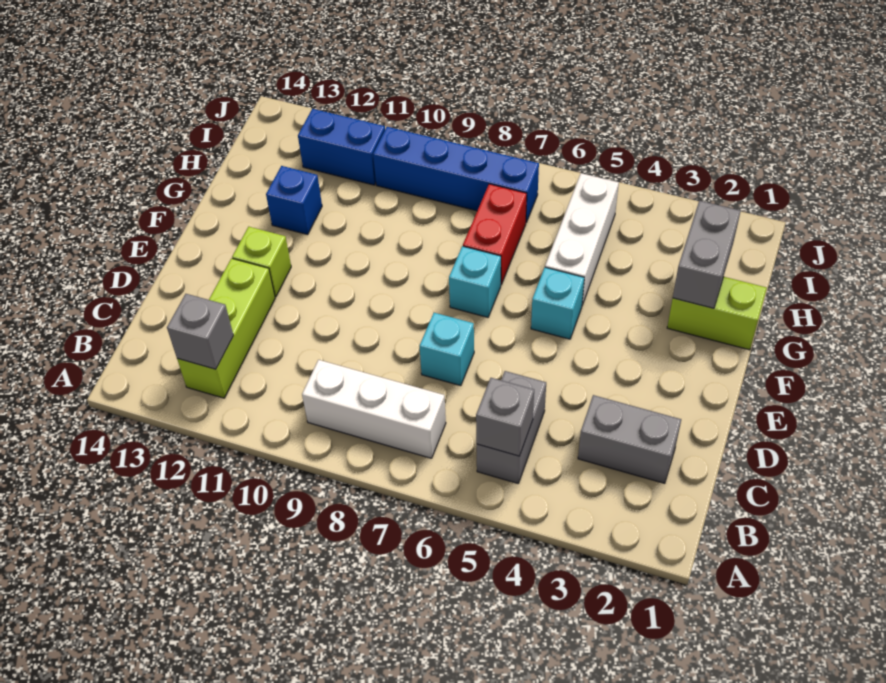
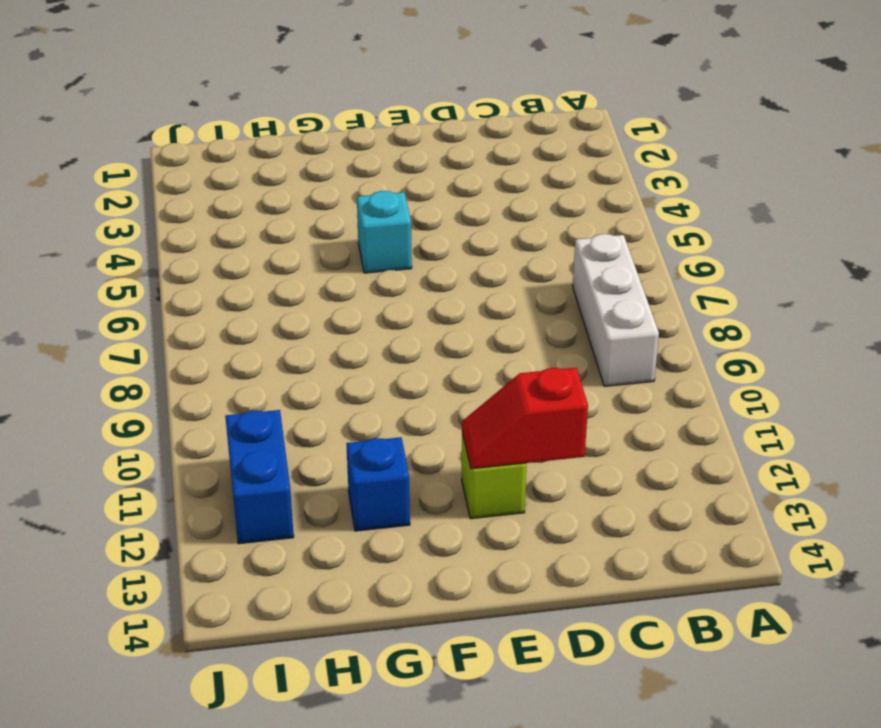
red slope D12:E12 level 2 top D -> none
none -> grey brick B5:C5 level 1
none -> lime brick B12:D12 level 1
none -> grey brick C2:C3 level 1

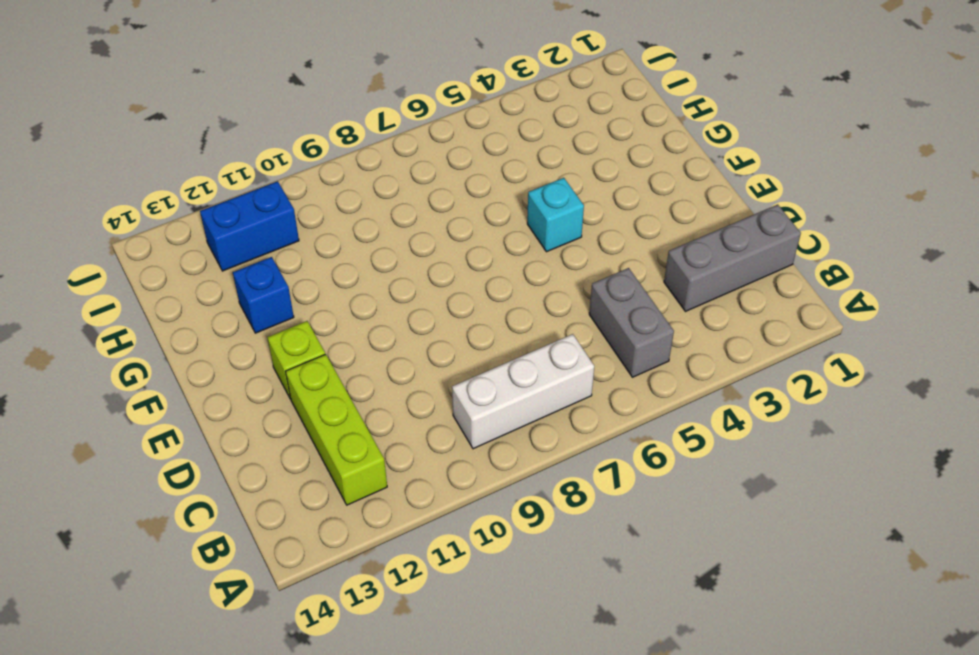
grey brick C1:C3 level 1 -> grey brick C2:C3 level 1
none -> cyan brick D7 level 1
none -> cyan brick F7 level 1
none -> lime brick G1:G2 level 1

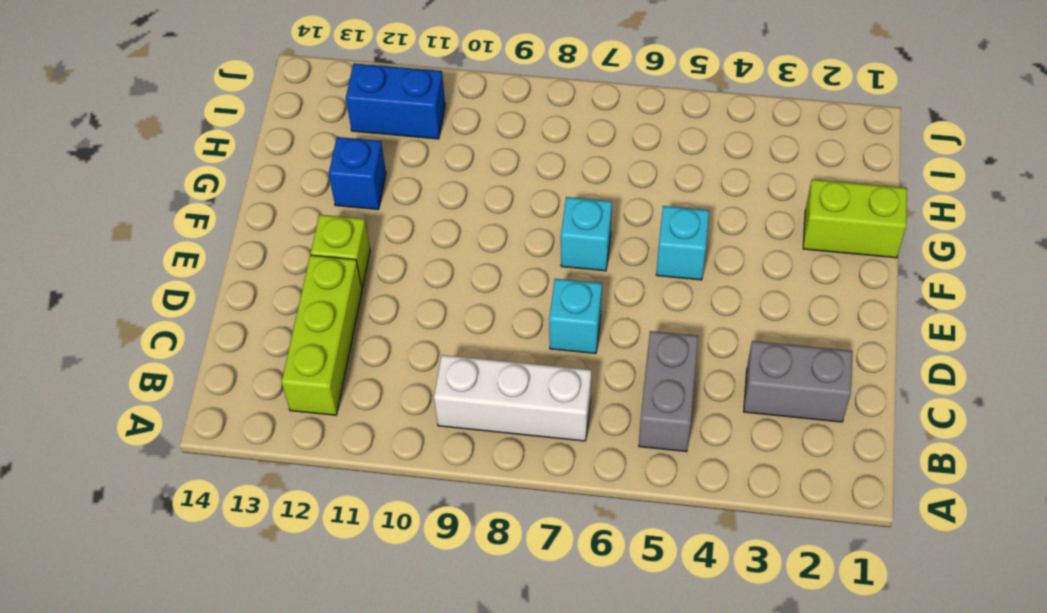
none -> white brick G5:I5 level 1
none -> red brick G7:H7 level 1
none -> blue brick I7:I10 level 1

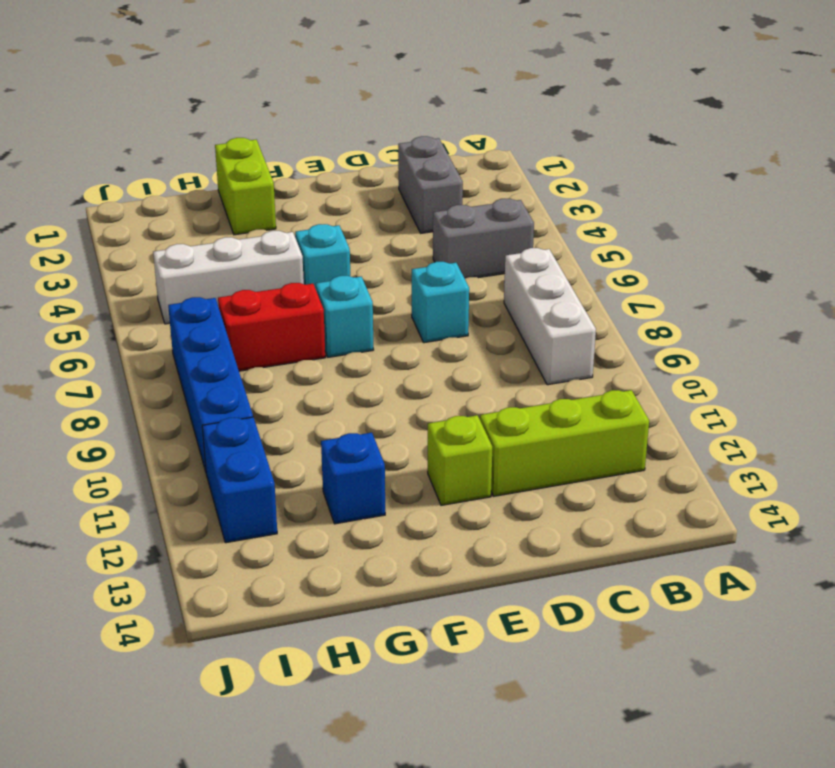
none -> grey brick B5 level 2
none -> grey brick B12 level 2
none -> grey brick G2:H2 level 2

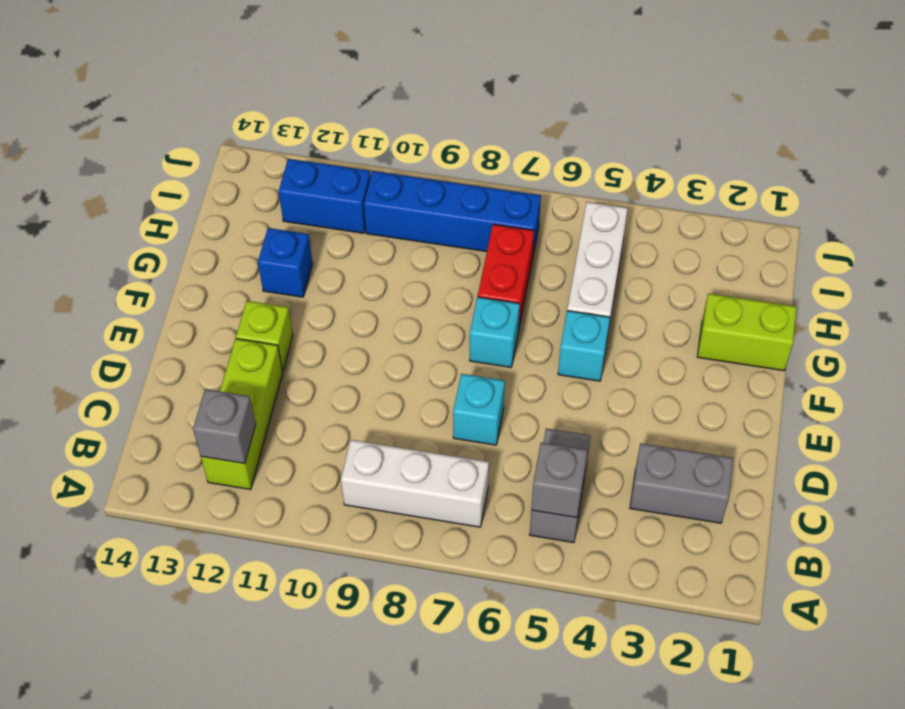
none -> grey brick G2:H2 level 2

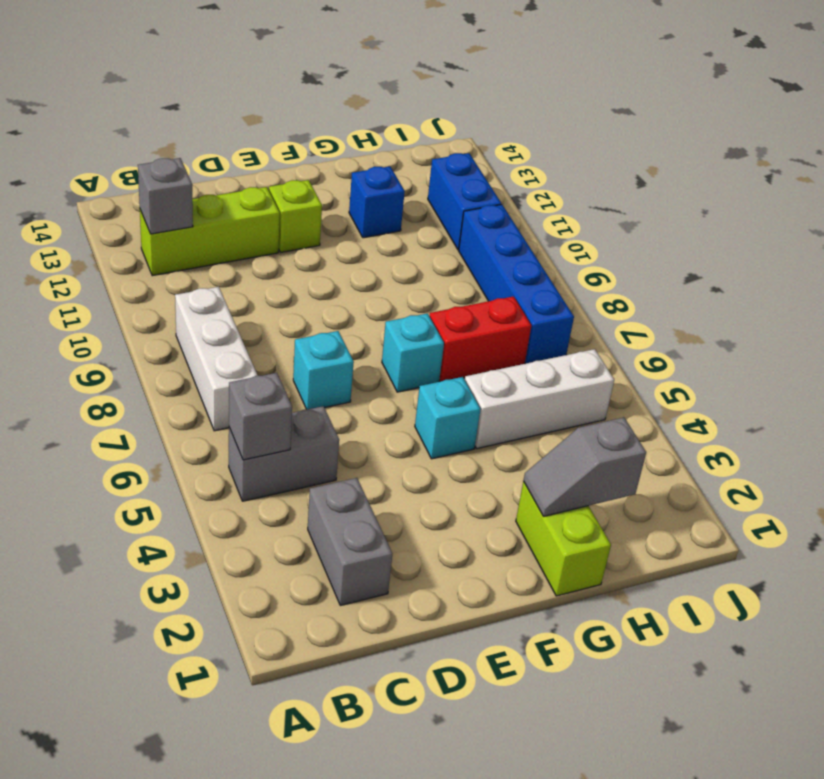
grey slope G2:H2 level 2 top H -> grey brick G2:H2 level 2

